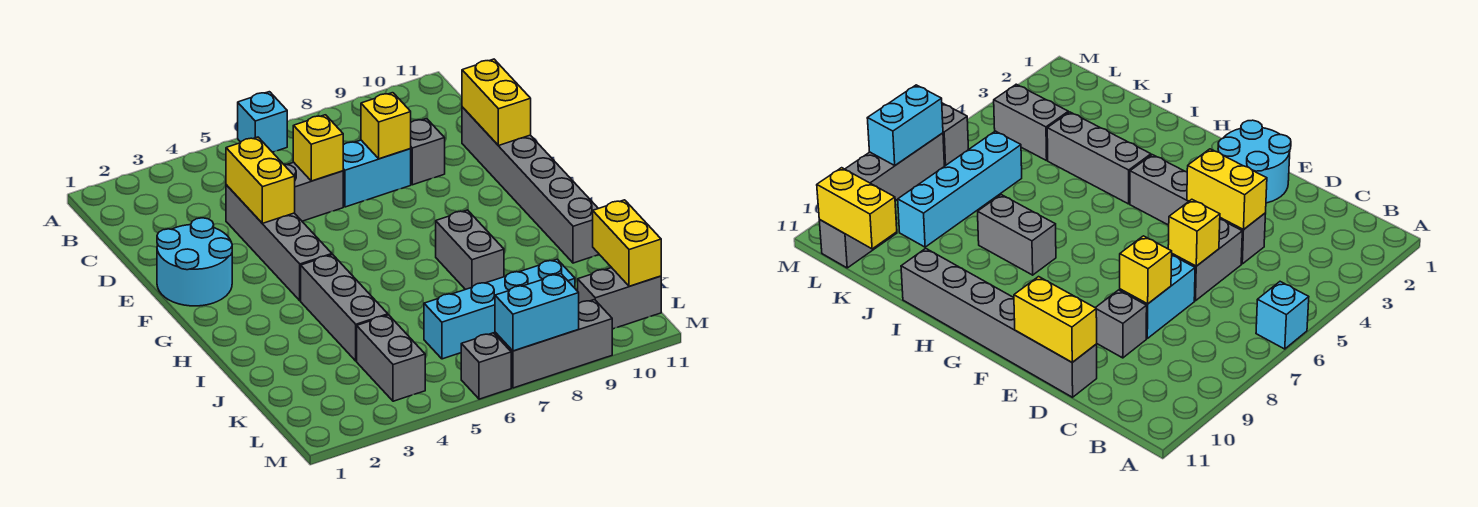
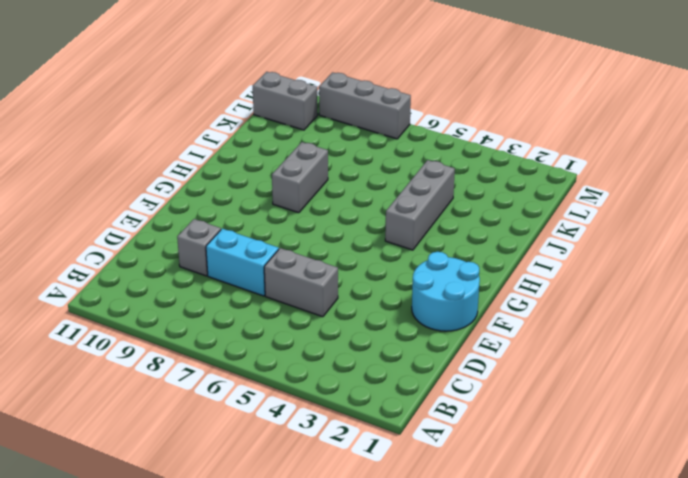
none -> cyan brick A6 level 1
none -> grey brick D4:G4 level 1
none -> grey brick D11:I11 level 1

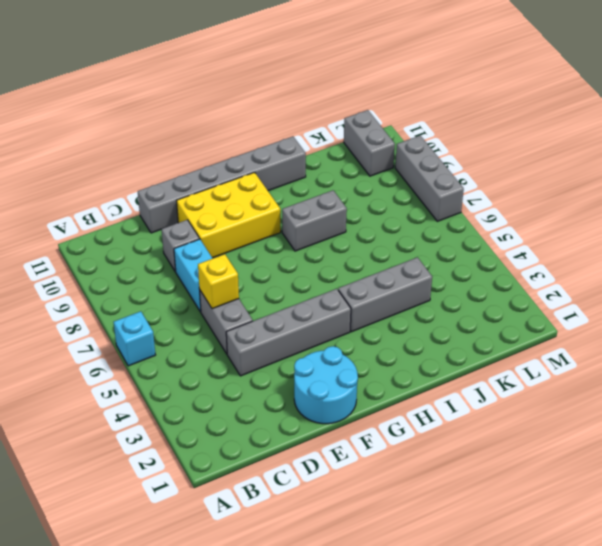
yellow brick E9:G10 level 1 -> none
none -> grey brick K4:L4 level 1
none -> cyan brick K6:K9 level 1
none -> grey brick M6 level 1

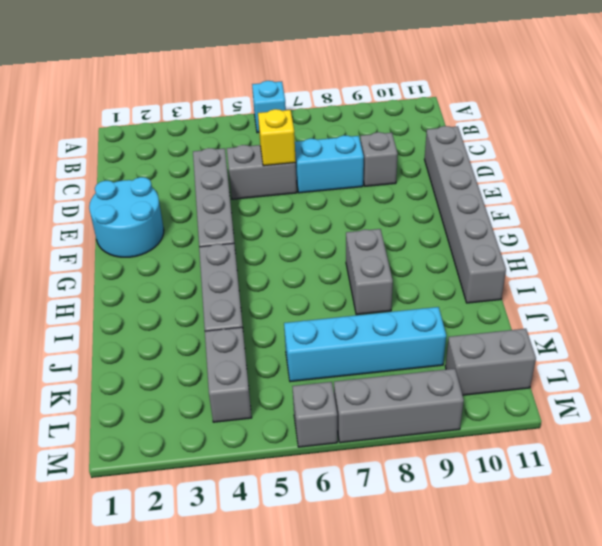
none -> yellow brick D4:E4 level 2
none -> yellow brick D8 level 2
none -> yellow brick D11:E11 level 2

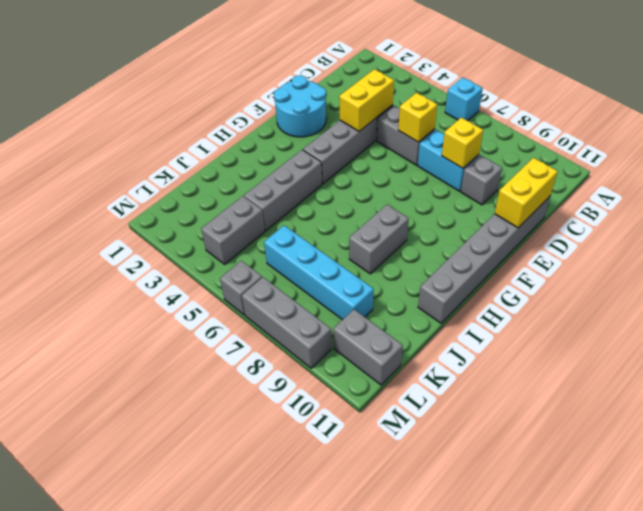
none -> yellow brick K11:L11 level 2
none -> cyan brick M7:M8 level 2

